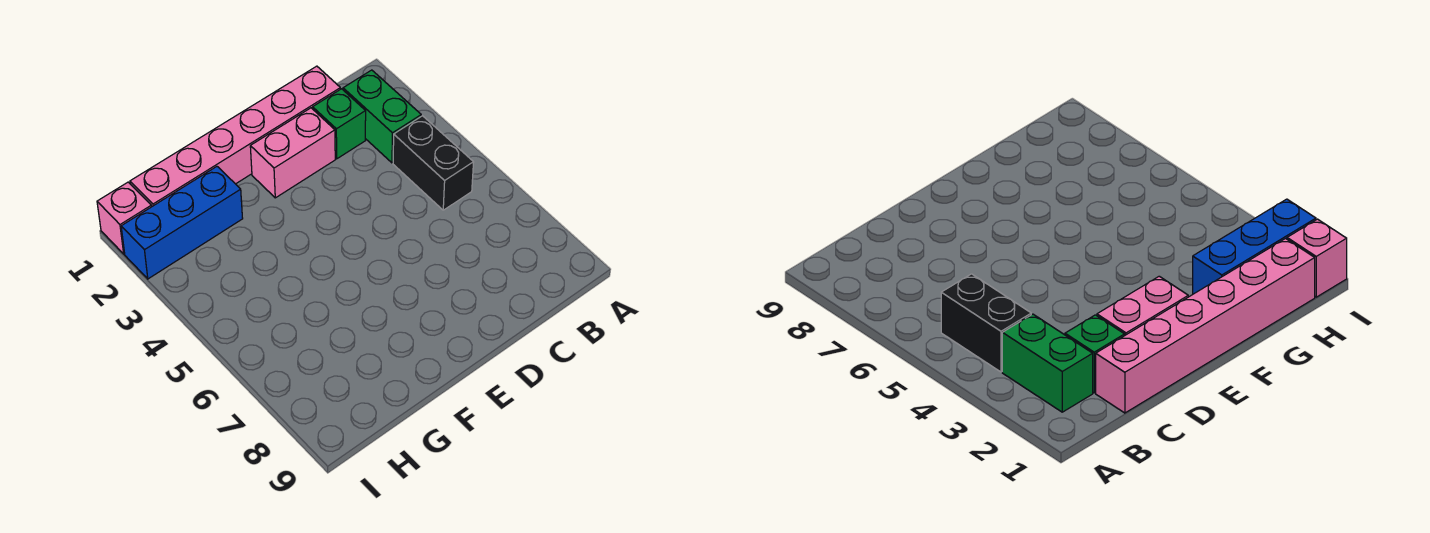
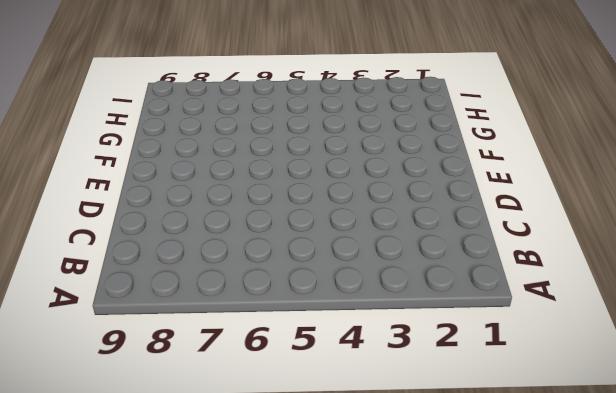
none -> green brick B2:B3 level 1
none -> black brick B4:B5 level 1

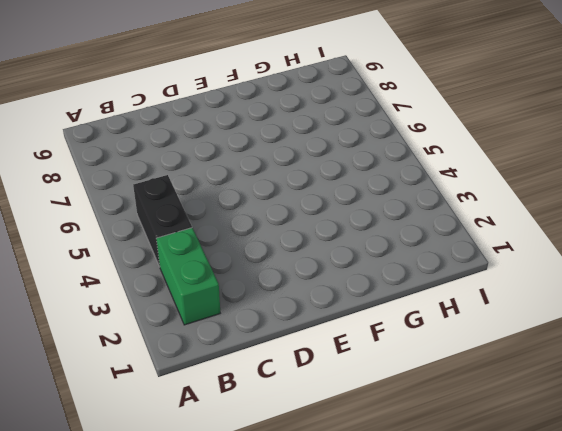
none -> pink brick C1:H1 level 1
none -> green brick C2 level 1

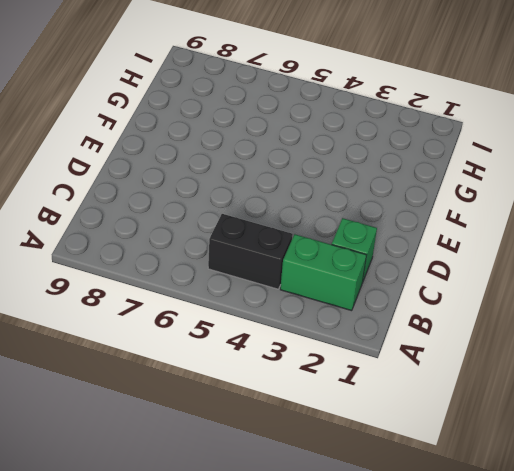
none -> pink brick C1:H1 level 1
none -> pink brick D2:E2 level 1

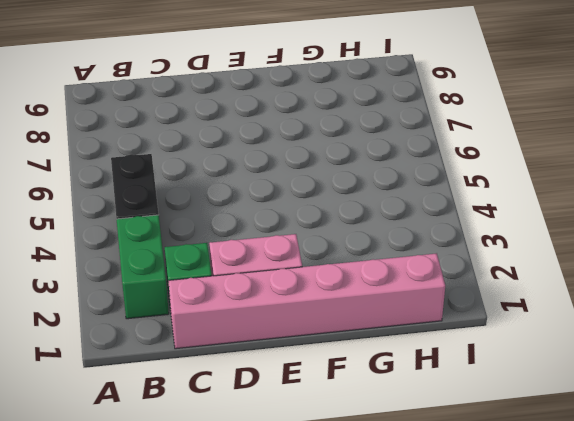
none -> blue brick G2:I2 level 1
none -> pink brick I1 level 1

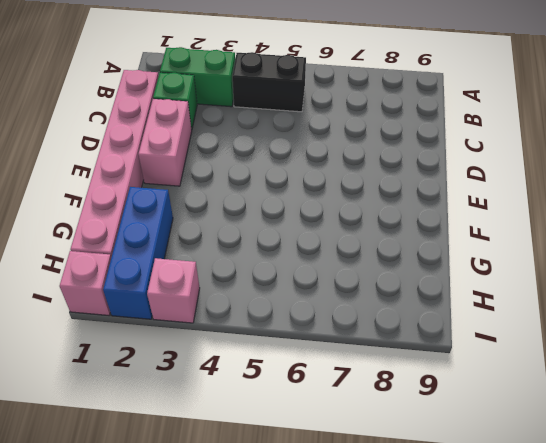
pink brick I3 level 1 -> none

